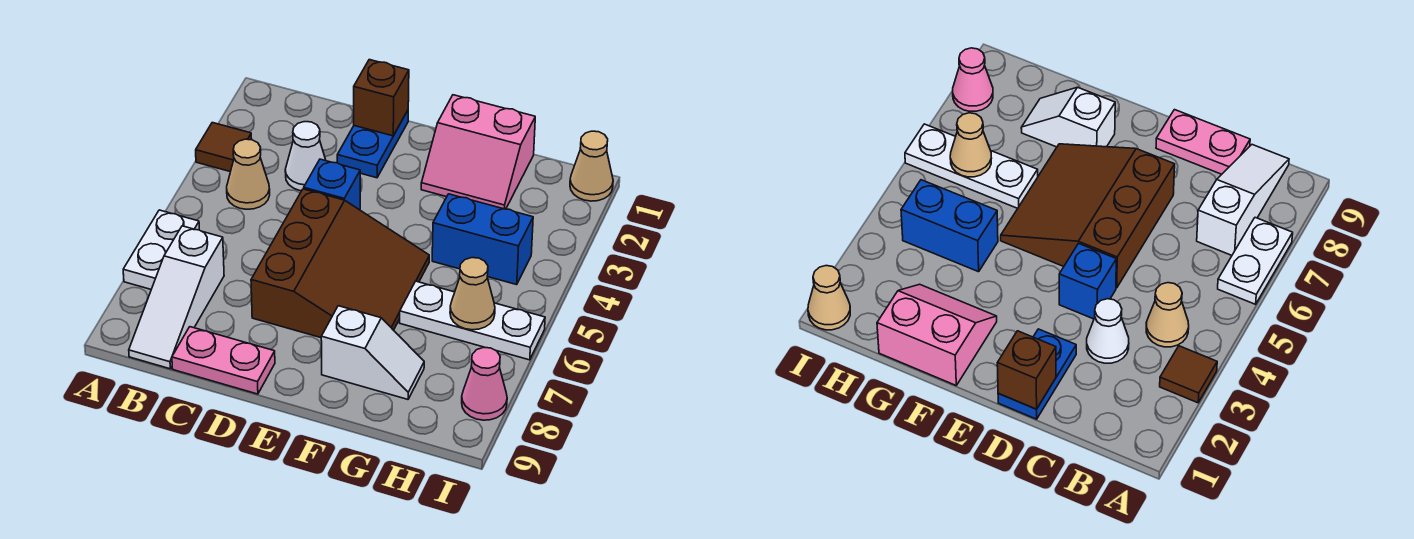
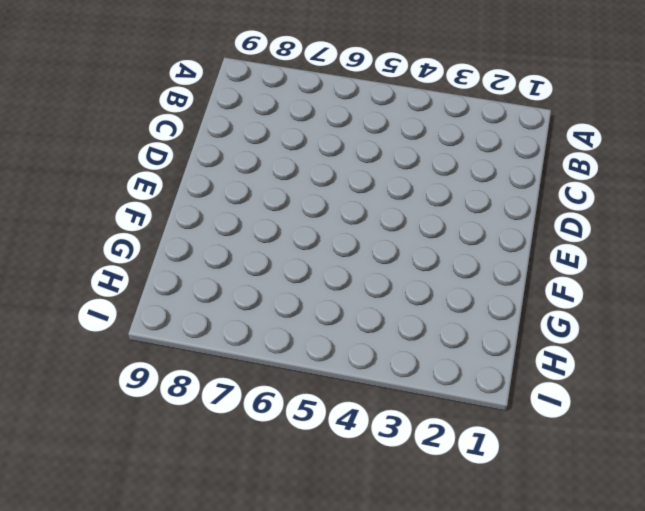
none -> brown tile A3 level 1
none -> white plate A6:A7 level 1
none -> tan cone B4 level 1

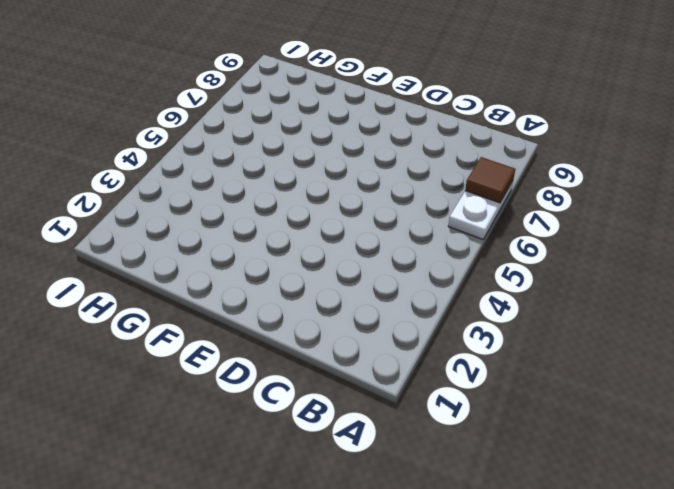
brown tile A7 level 2 -> brown tile A3 level 1
none -> tan cone B4 level 1
none -> white slope B7:B9 level 1 top 7
none -> white cone C3 level 1

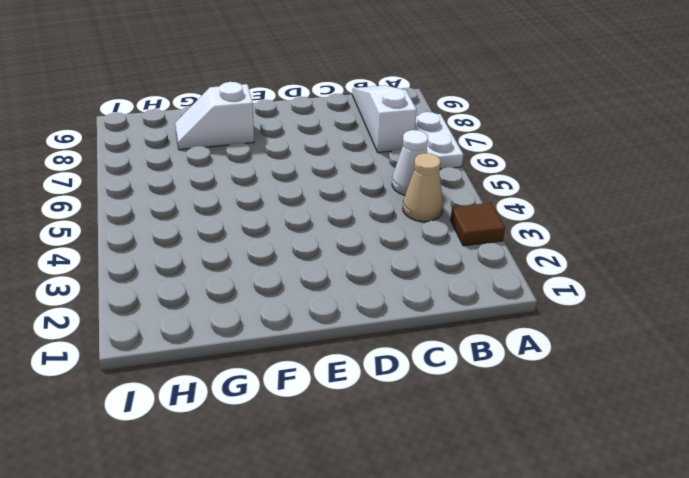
white cone B5 level 1 -> white cone C3 level 1
none -> pink plate C9:D9 level 1
none -> blue plate D1:D2 level 1
none -> blue brick D4 level 1

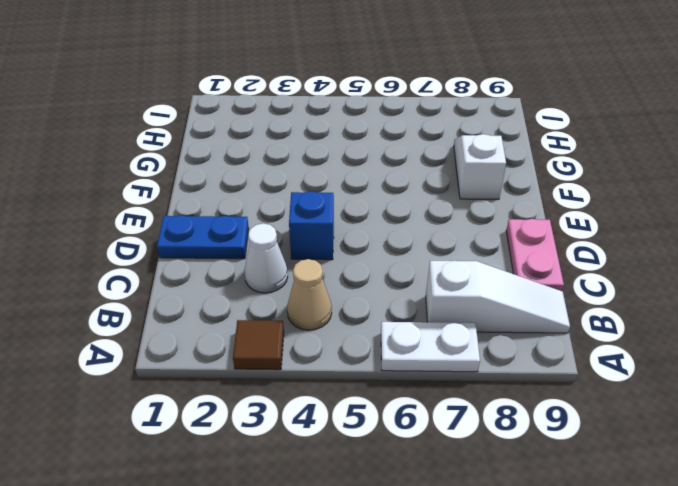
none -> brown slope D5:F7 level 1 top D
none -> pink slope F1:G2 level 1 top 1
none -> blue brick G4:H4 level 1

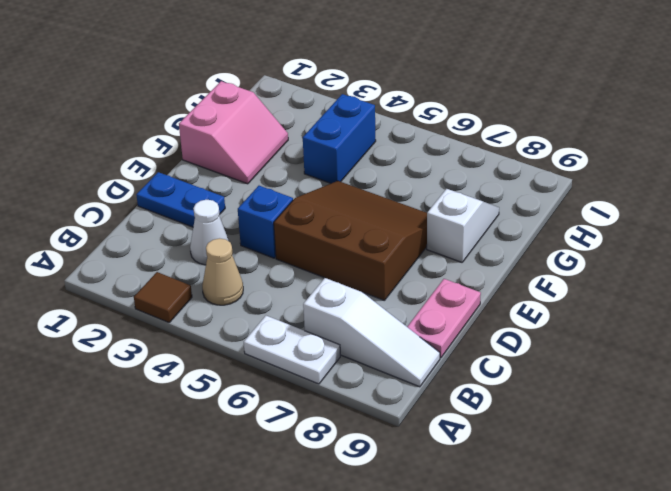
none -> white plate G6:I6 level 1
none -> tan cone I1 level 1
none -> pink cone I8 level 1

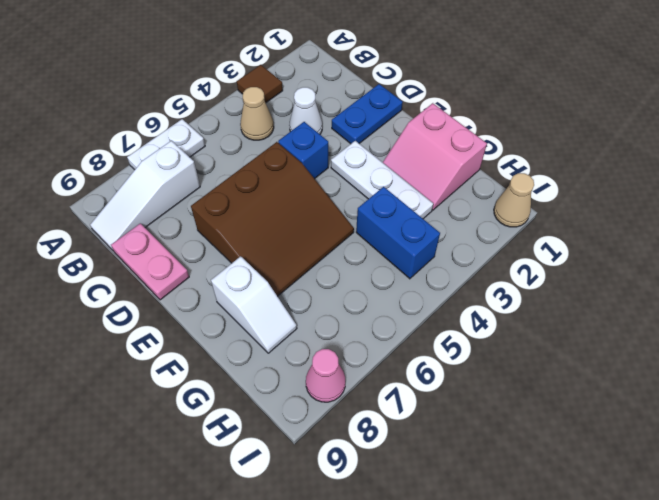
white plate E3:G3 level 1 -> white plate G6:I6 level 1
none -> brown brick D1 level 2
none -> tan cone H6 level 2

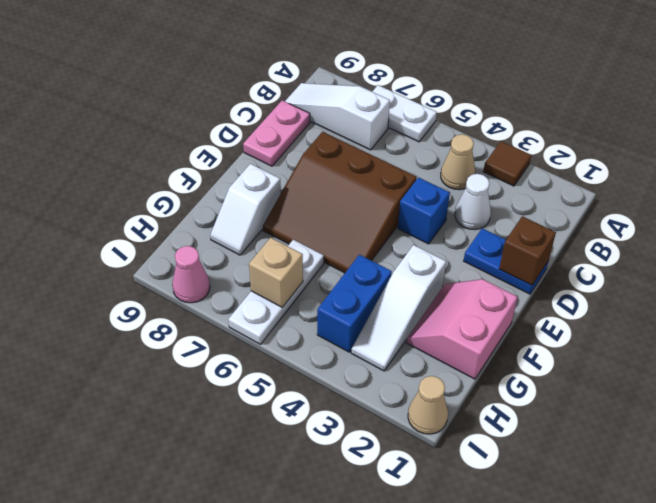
white slope F3:H3 level 1 top F -> none
tan brick H6 level 2 -> tan cone H6 level 2

